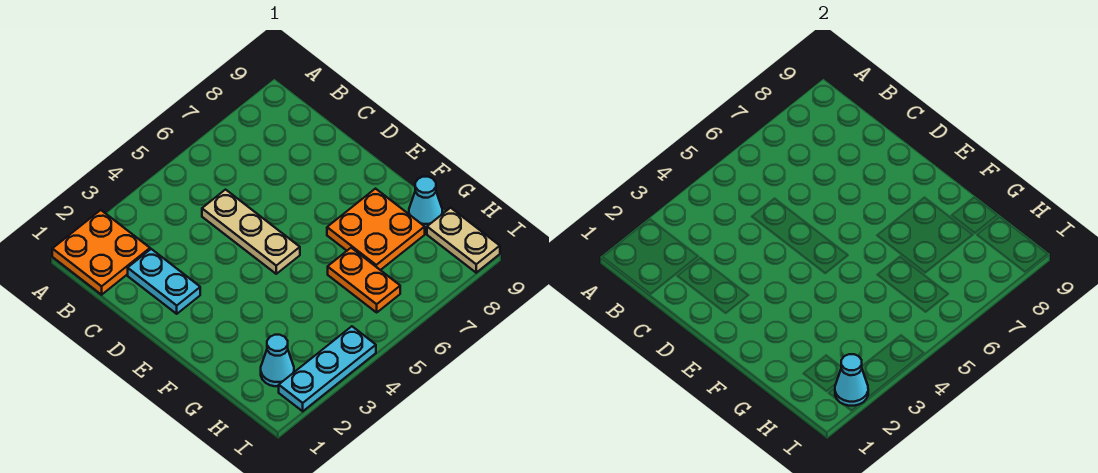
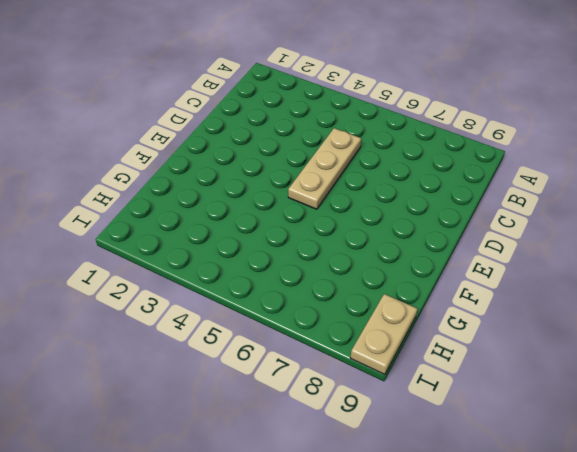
none -> orange plate A1:B2 level 1
none -> cyan plate C2:D2 level 1

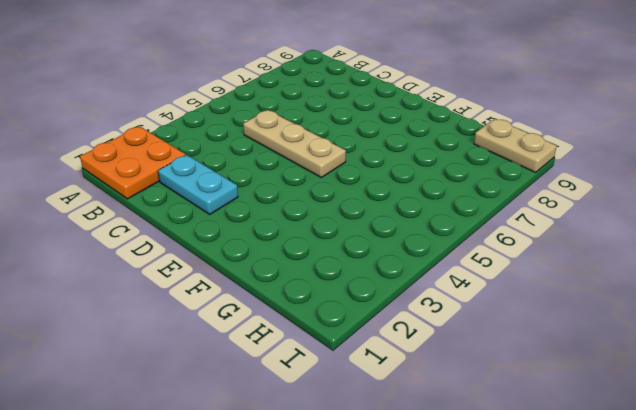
none -> orange plate F7:G8 level 1
none -> orange plate G6:H6 level 1

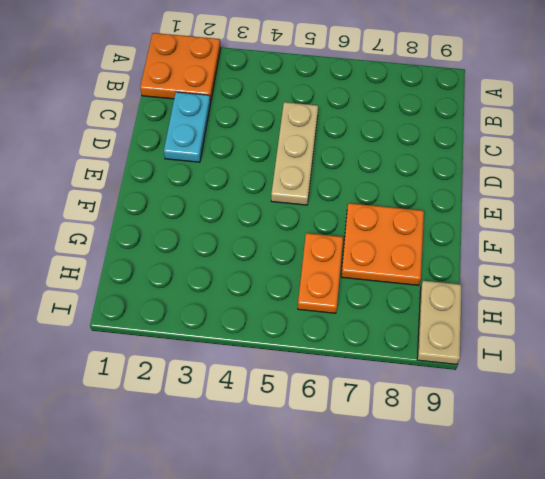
none -> cyan cone G9 level 1
none -> cyan cone H2 level 1

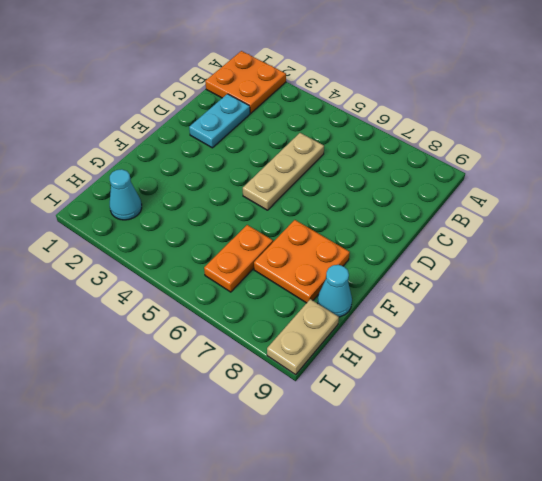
none -> cyan plate I2:I4 level 1
none -> cyan cone I2 level 2

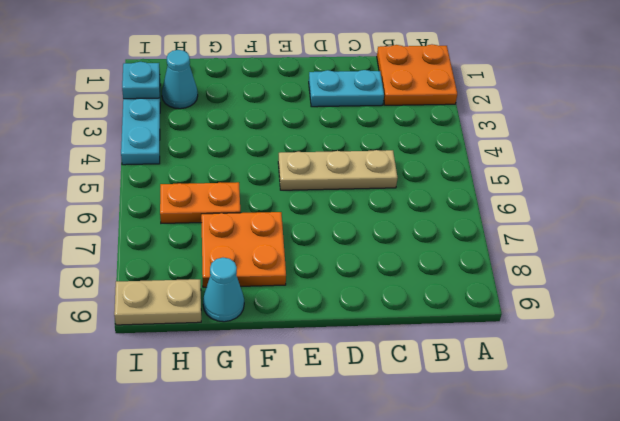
cyan plate I2 level 2 -> cyan cone I2 level 2

